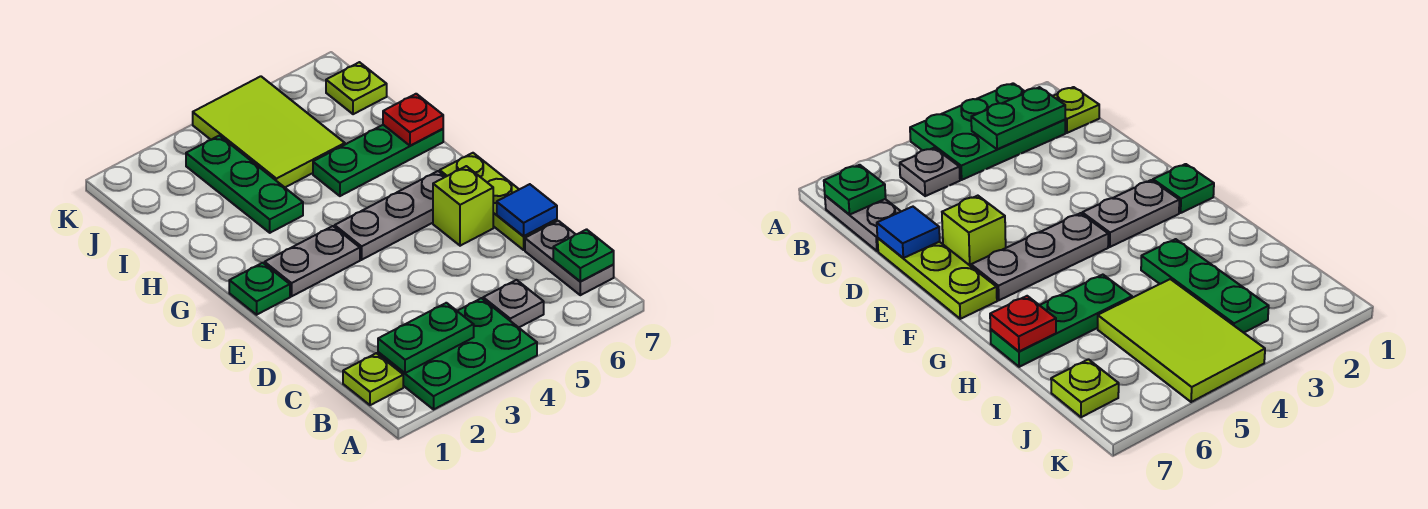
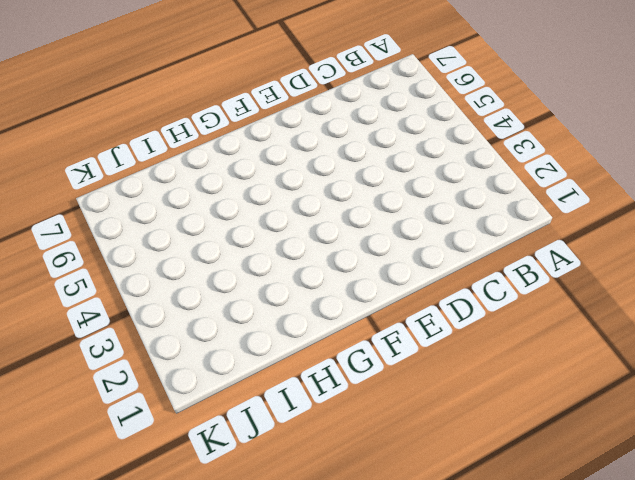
none -> green plate A2:B4 level 1
none -> lime plate B1 level 1
none -> grey plate B5 level 1

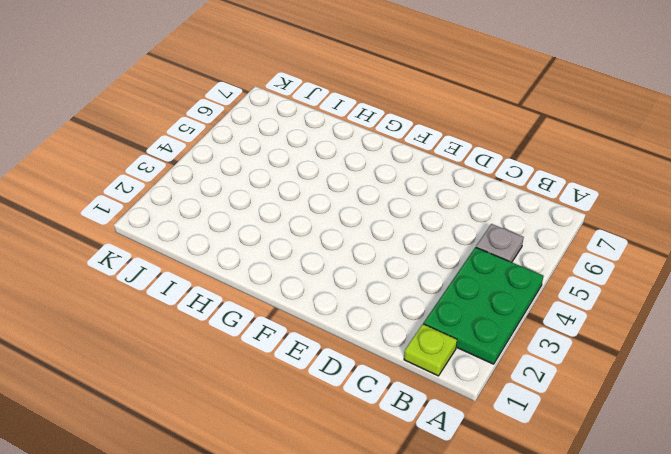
none -> grey plate B7:C7 level 1
none -> lime plate D7:F7 level 1
none -> lime brick E6 level 1

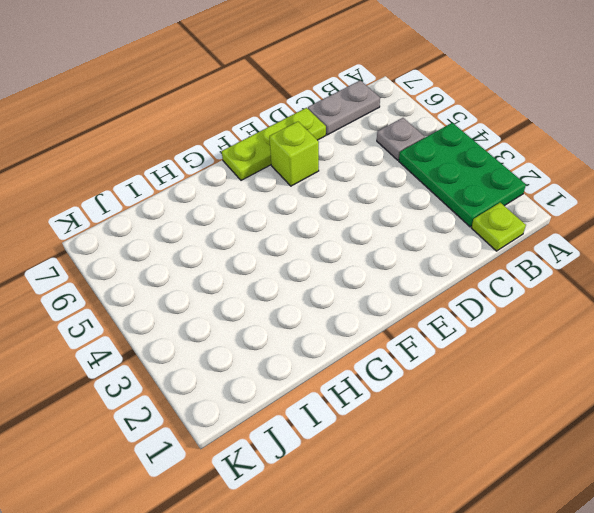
none -> green plate F1 level 1
none -> grey plate F2:F3 level 1
none -> grey plate F4:F6 level 1

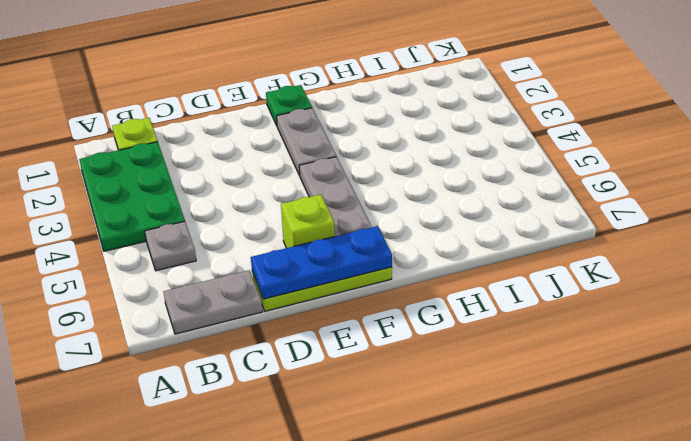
blue plate D7:F7 level 2 -> blue tile D7 level 2
none -> green plate H3:J3 level 1
none -> green plate H5:H7 level 1
none -> lime tile I4:K5 level 1

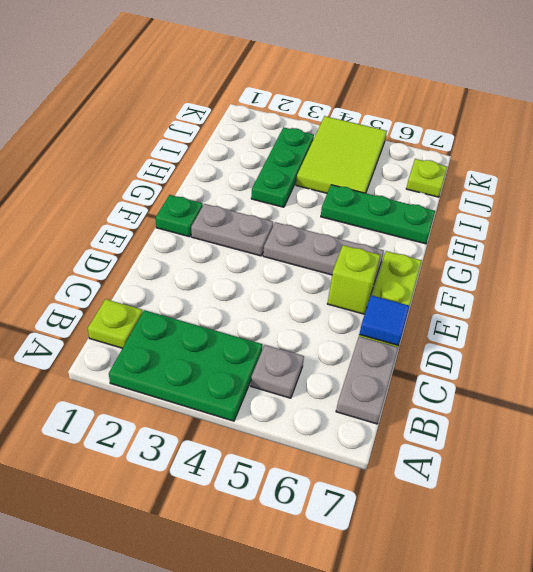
none -> green plate B2:B3 level 2
none -> green plate B7 level 2
none -> red plate H7 level 2

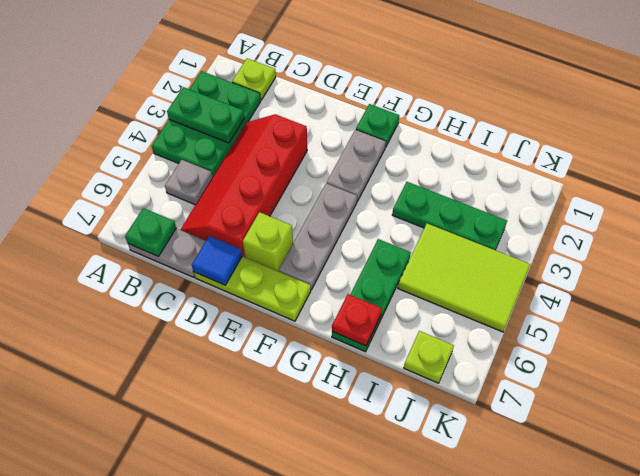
green plate A3:B3 level 2 -> green plate B2:B3 level 2
red slope C3:D6 level 1 top D -> none

